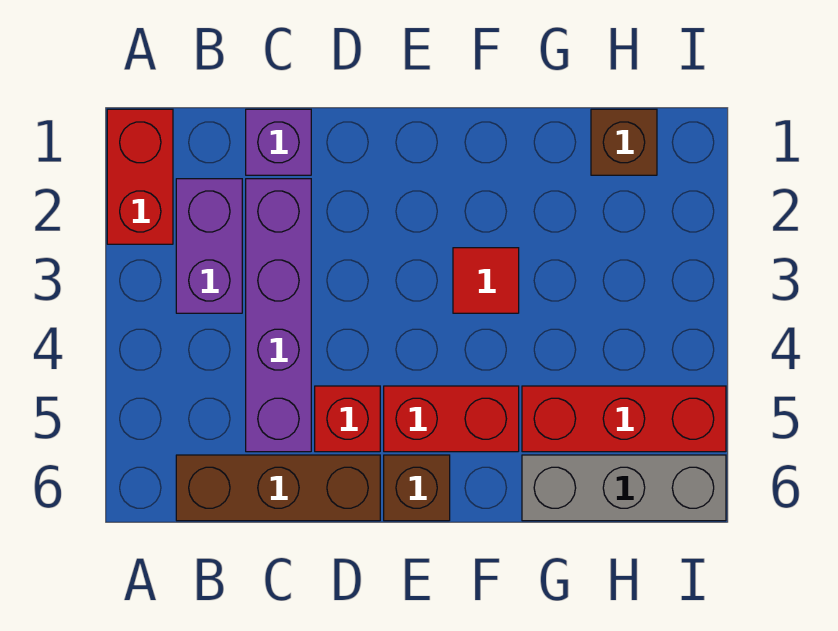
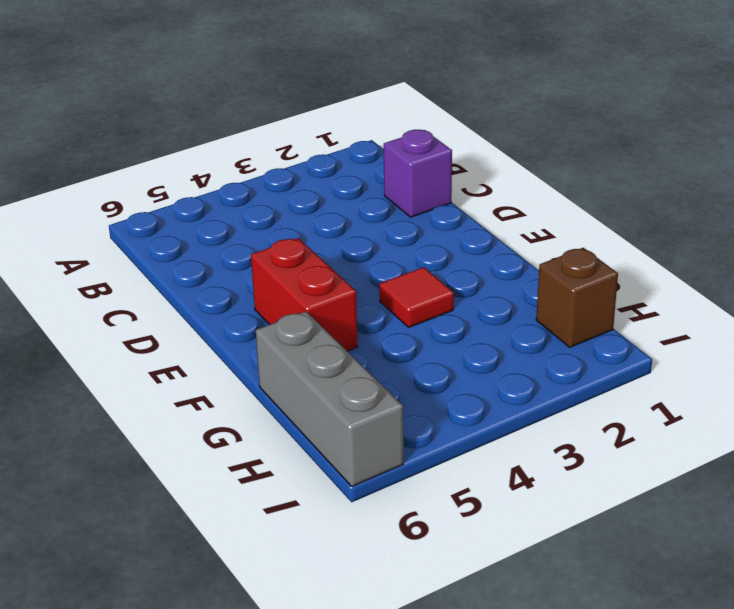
none -> red brick A1:A2 level 1
none -> purple brick B2:B3 level 1
none -> brown brick B6:D6 level 1

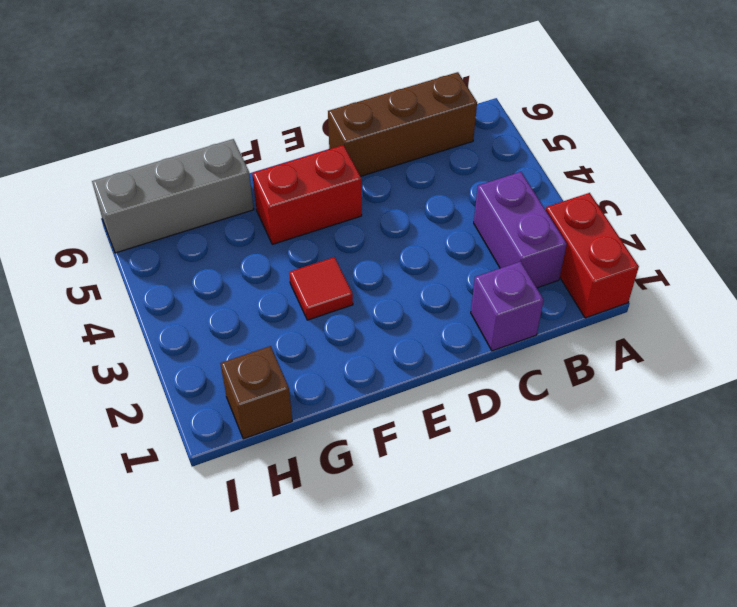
none -> purple brick C2:C5 level 1
none -> red brick D5 level 1
none -> brown brick E6 level 1

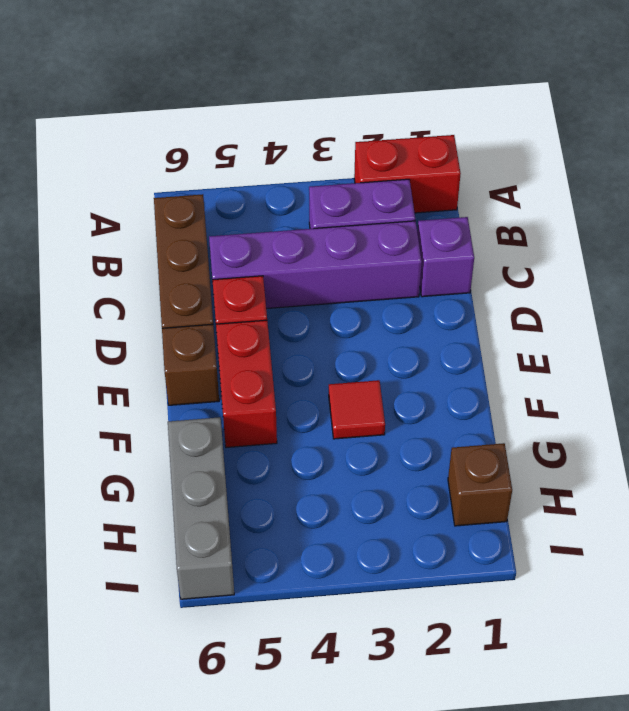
none -> red brick G5:I5 level 1

